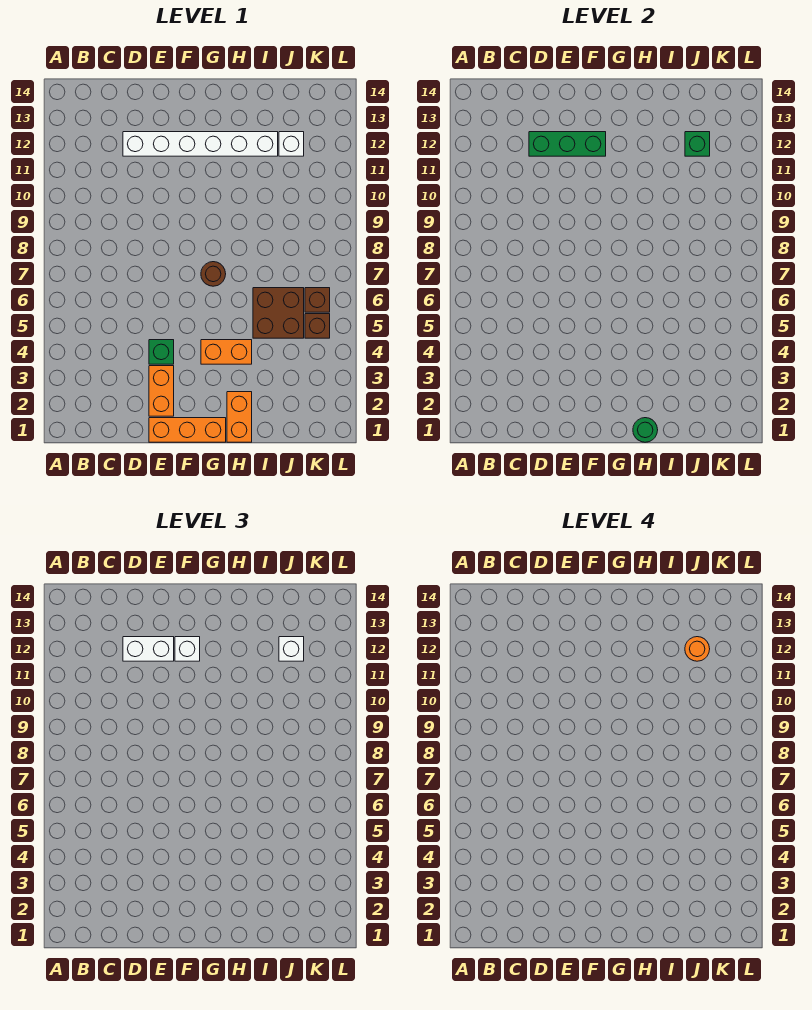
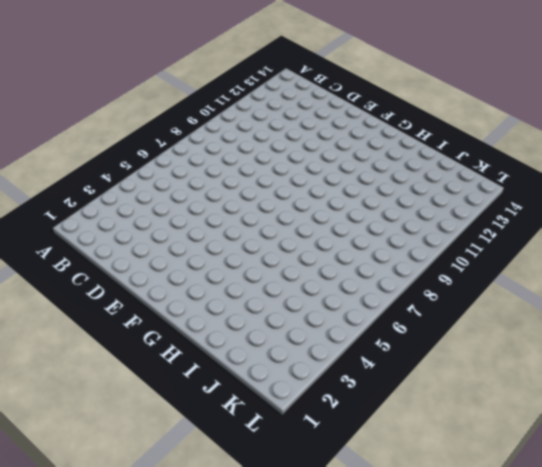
none -> white brick D12:I12 level 1
none -> orange brick E1:G1 level 1
none -> orange brick E2:E3 level 1

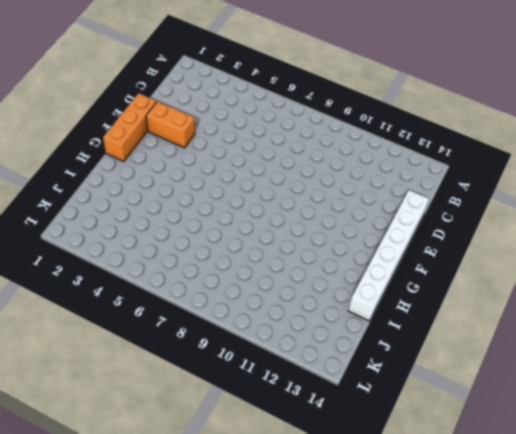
white brick D14:I14 level 1 -> white brick D12:I12 level 1
none -> green brick E4 level 1
none -> orange brick G4:H4 level 1
none -> brown round brick G7 level 1

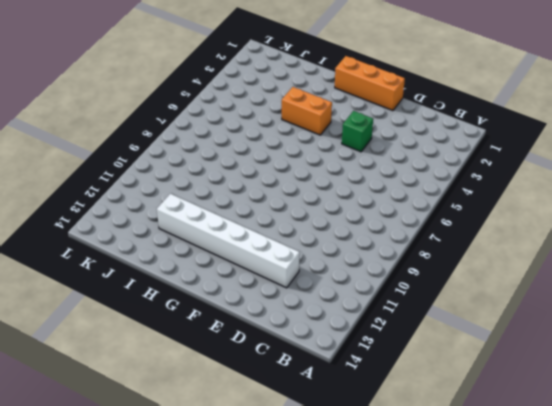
none -> orange brick E2:E3 level 1
none -> brown round brick G7 level 1
none -> orange brick H1:H2 level 1

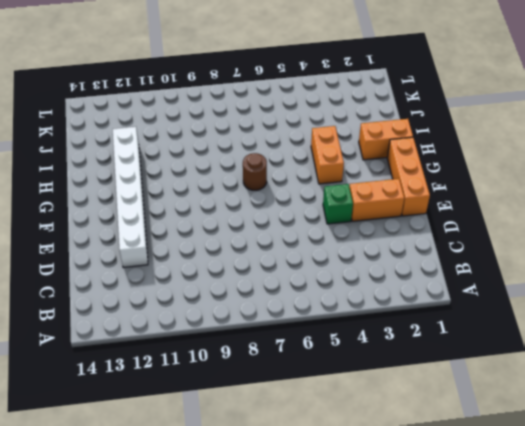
none -> brown brick I5:J6 level 1
none -> white brick J12 level 1
none -> brown brick K5 level 1

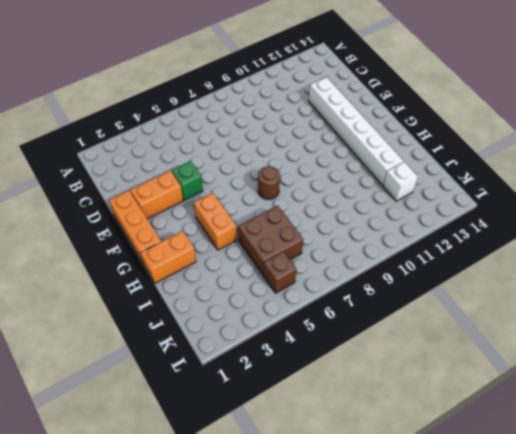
none -> brown brick K6 level 1
none -> green brick D12:F12 level 2
none -> green round brick H1 level 2

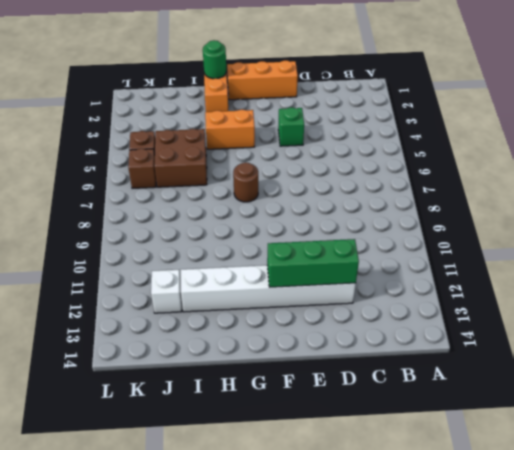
none -> orange brick E2:E3 level 1
none -> green brick J12 level 2
none -> white brick D12:E12 level 3

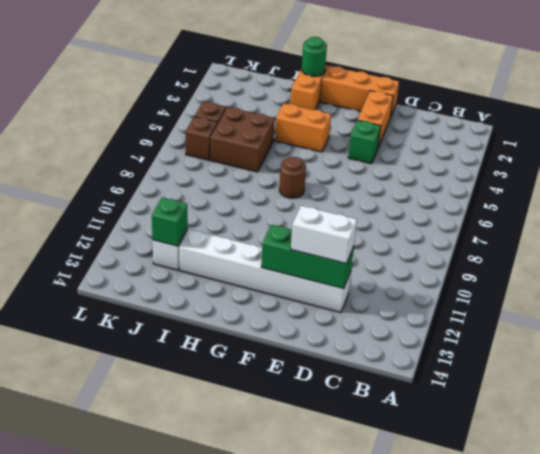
none -> white brick F12 level 3
none -> white brick J12 level 3
none -> orange round brick J12 level 4

